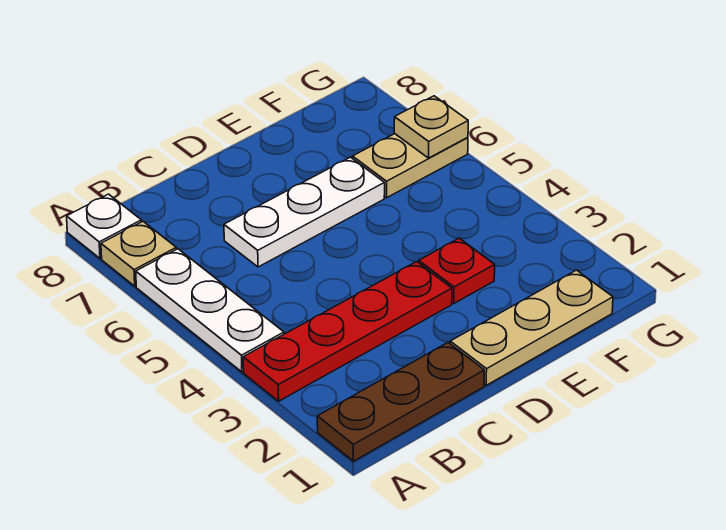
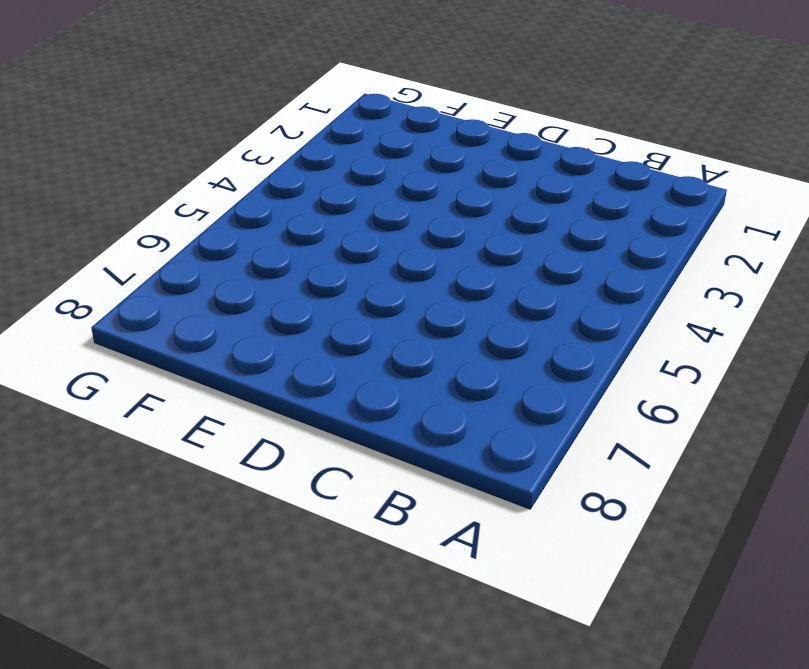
none -> brown plate A1:C1 level 1
none -> red plate A3:D3 level 1

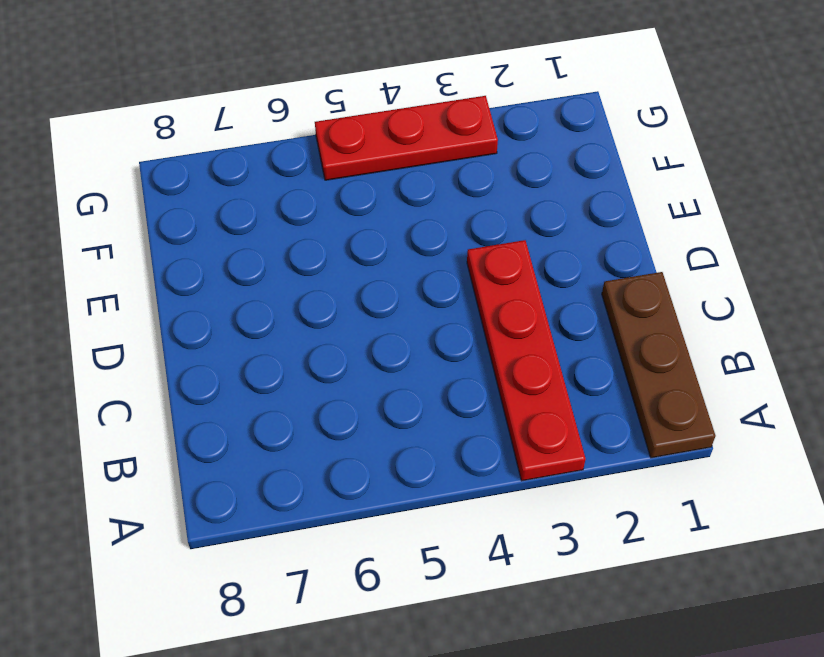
red plate G3:G5 level 1 -> none
none -> white plate A4:A6 level 1
none -> tan plate A7 level 1

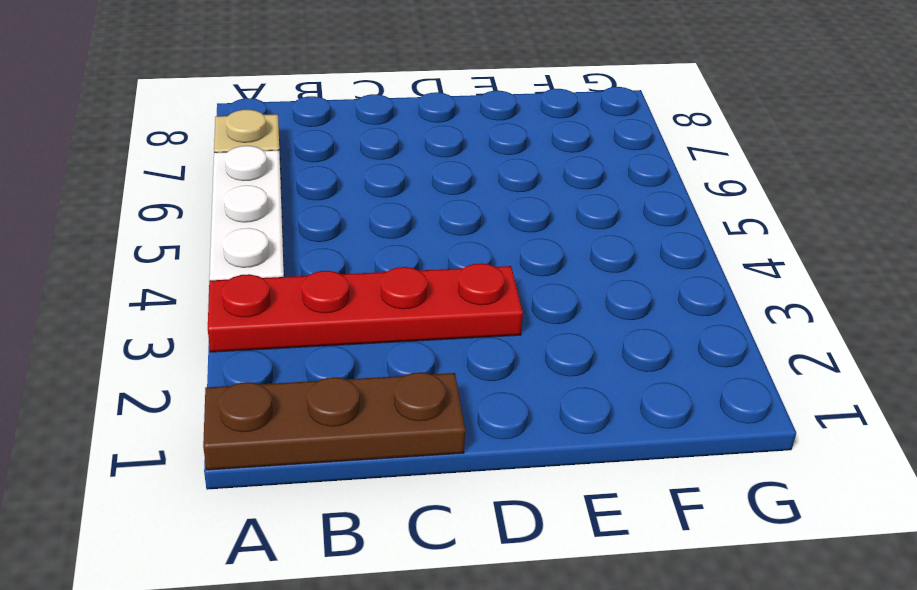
none -> white plate A8 level 1
none -> white plate C6:E6 level 1

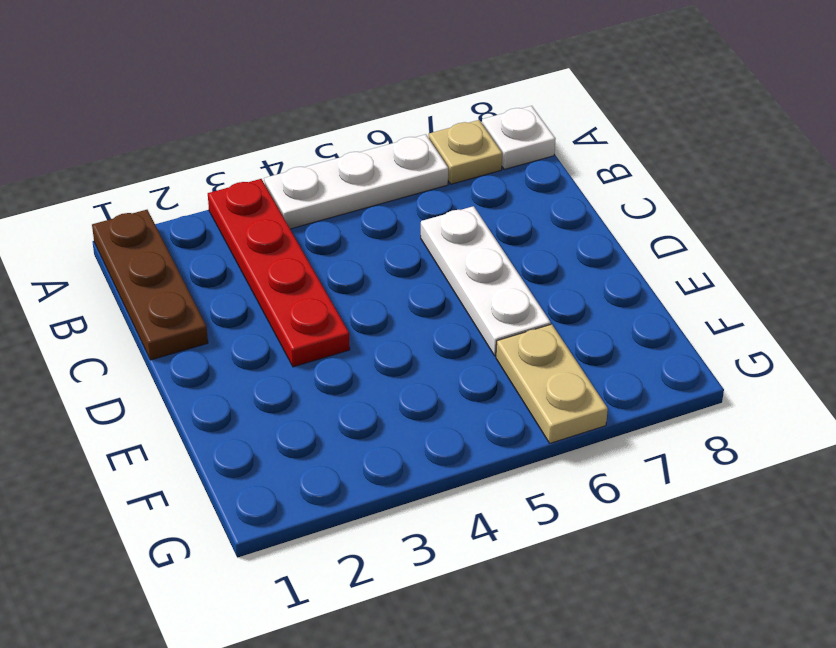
none -> tan plate D1:F1 level 1
none -> red plate E3 level 1

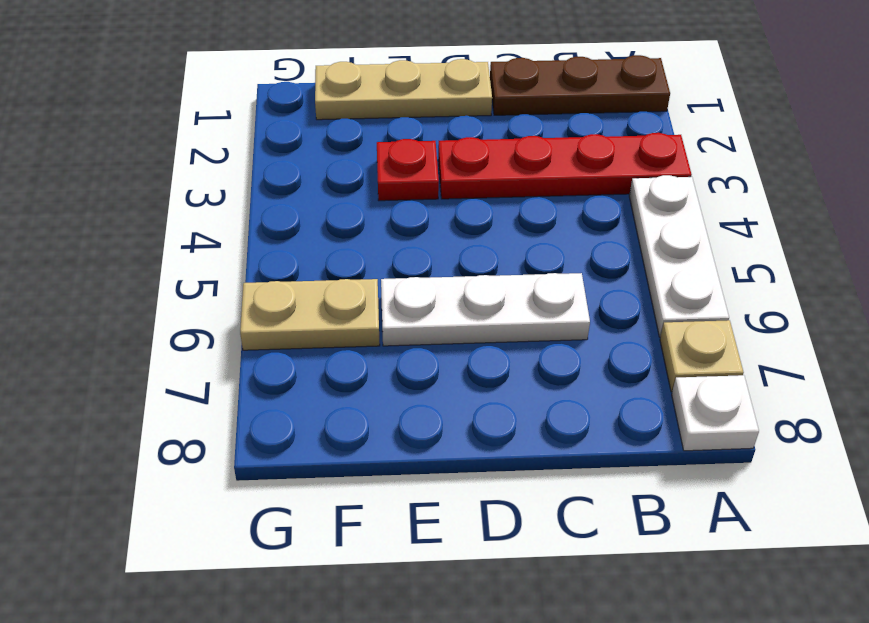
none -> tan plate G6 level 2

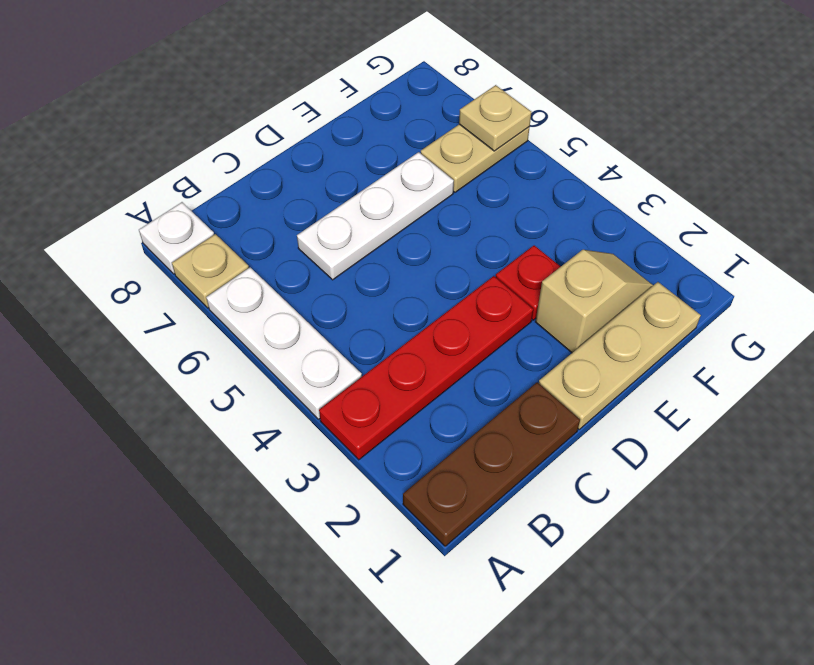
tan slope E2:F2 level 1 top E -> none

